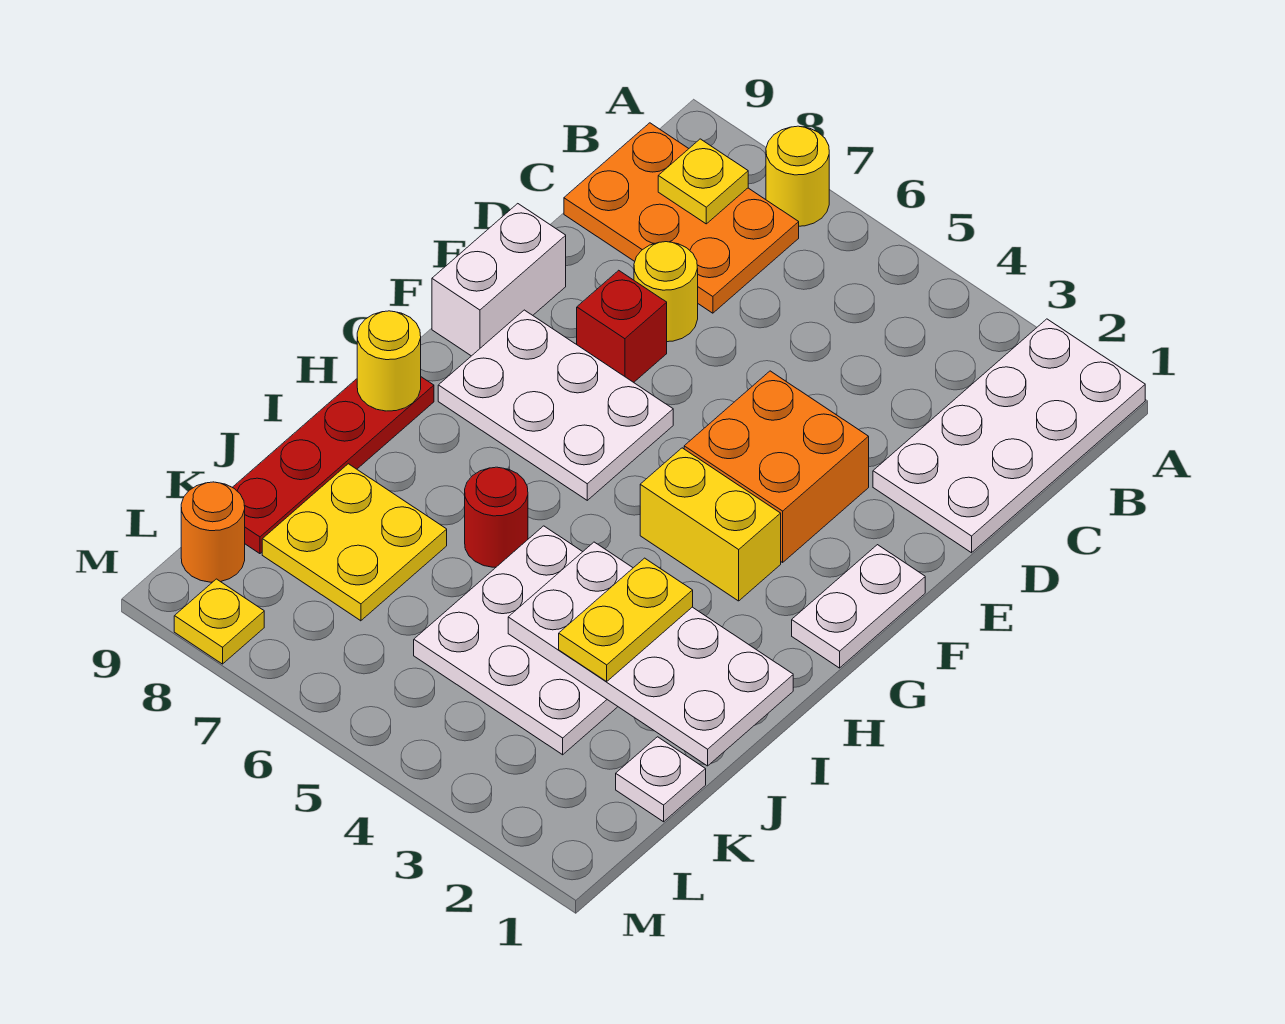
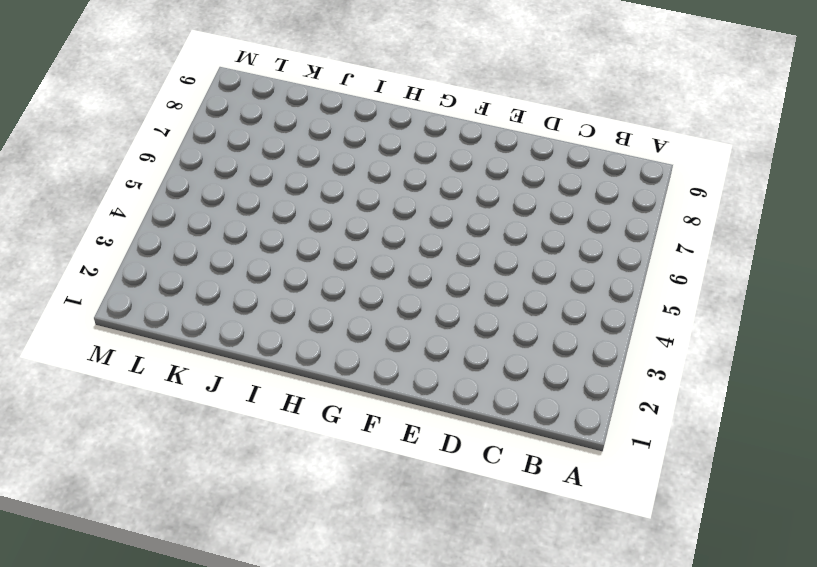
none -> white plate A1:D2 level 1
none -> yellow round brick A7 level 1
none -> orange plate B7:C9 level 1

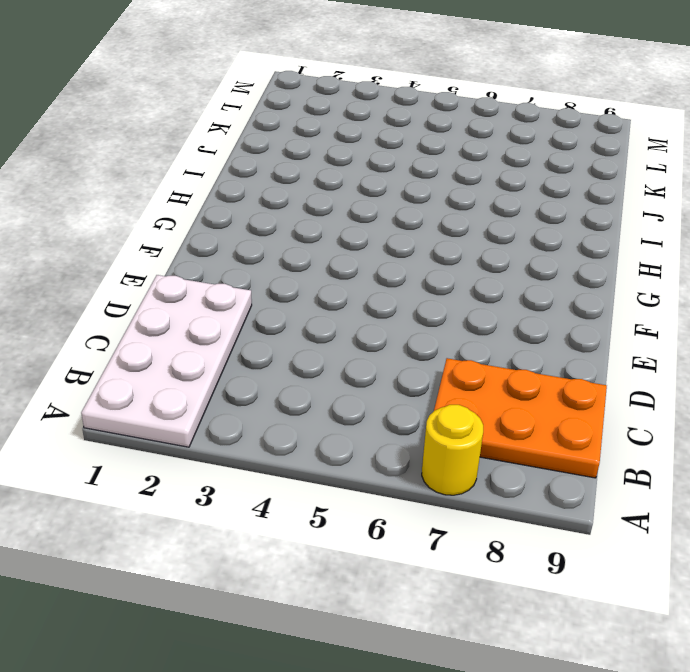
none -> yellow round brick D7 level 1
none -> orange brick E3:F4 level 1
none -> red brick E7 level 1

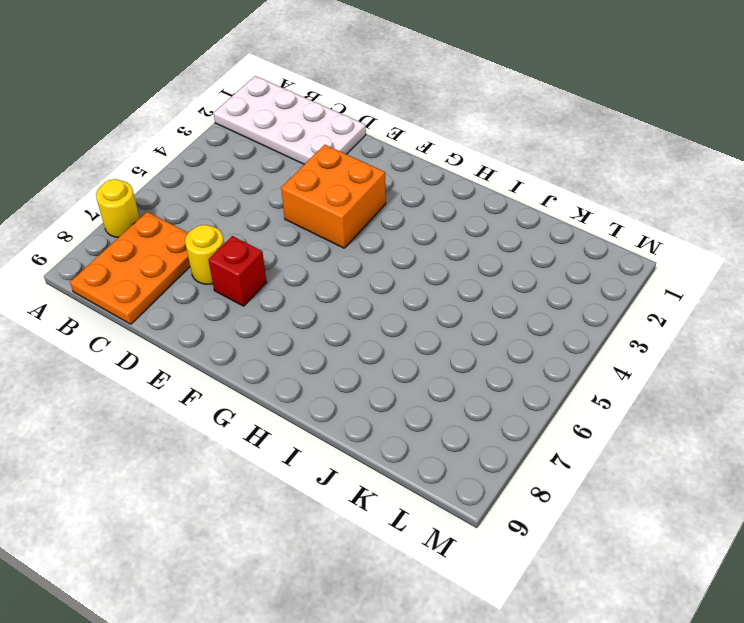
none -> white brick E9:F9 level 1
none -> white plate F1:G1 level 1
none -> white plate F6:G8 level 1

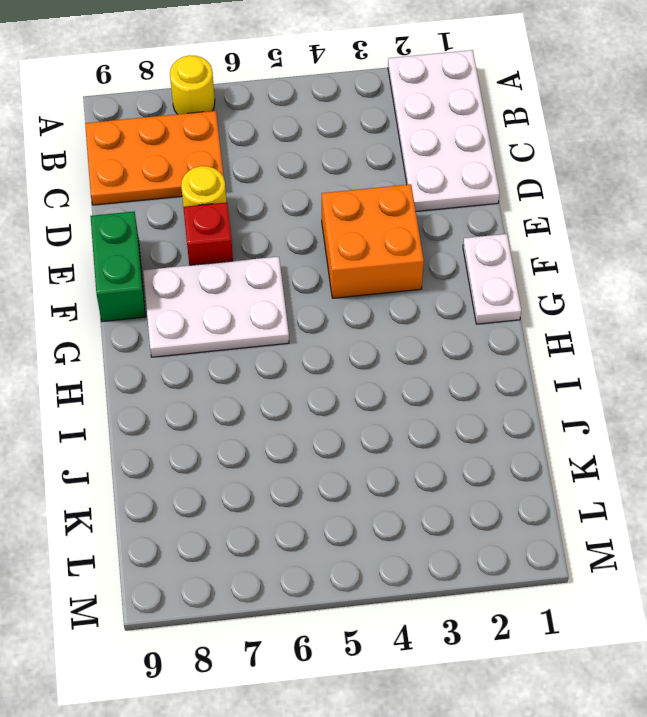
green brick E9:F9 level 1 -> white brick E9:F9 level 1
none -> yellow brick G3:G4 level 1
none -> red plate H9:K9 level 1
none -> white plate I3:K5 level 1

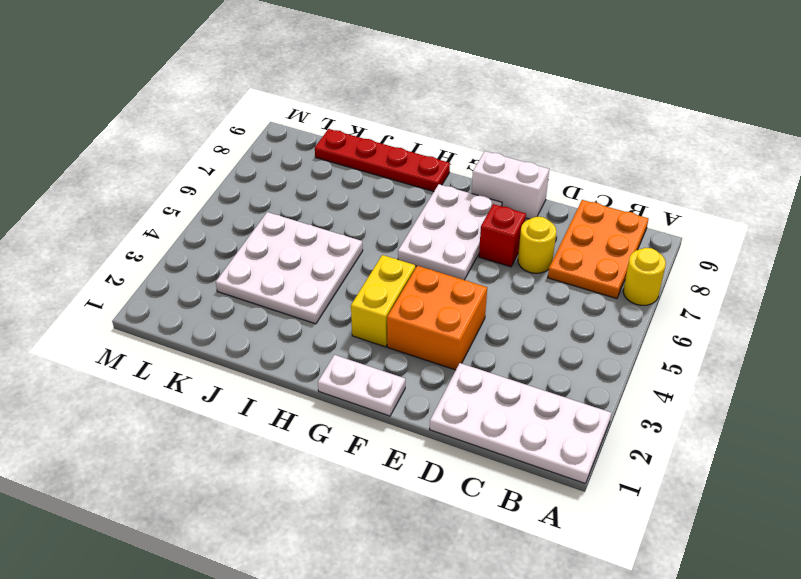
none -> red round brick I6 level 1
none -> yellow plate J7:K8 level 1
none -> white plate K1 level 1

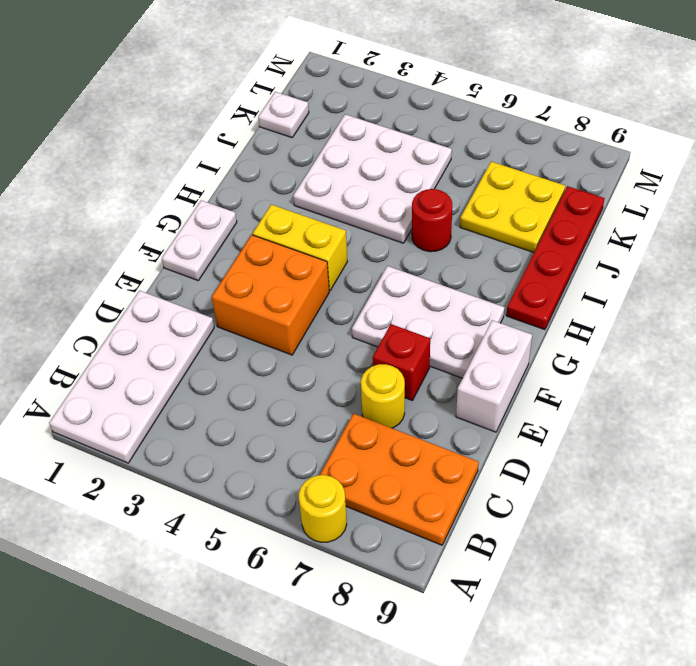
none -> orange round brick L9 level 1
none -> yellow plate M8 level 1
none -> yellow plate B8 level 2

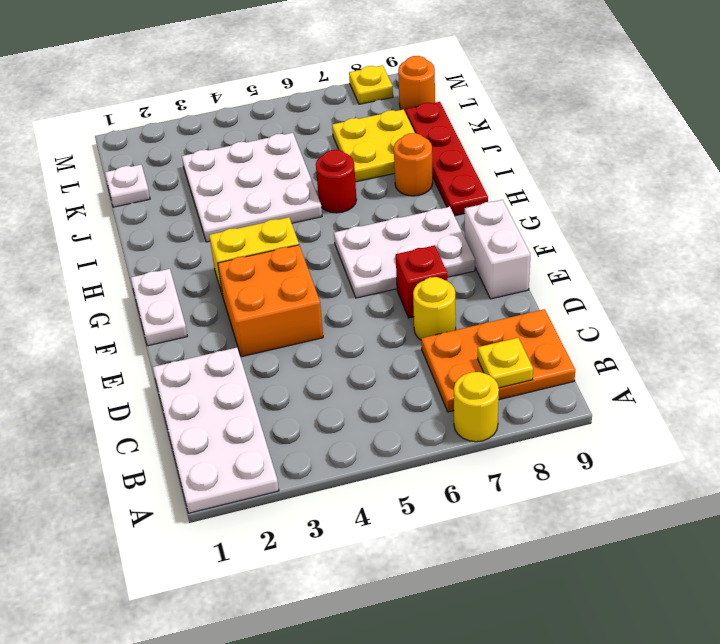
orange round brick I8 level 1 -> none
none -> yellow round brick H9 level 2
none -> white plate I1:J4 level 2
none -> yellow plate I3:J3 level 3

